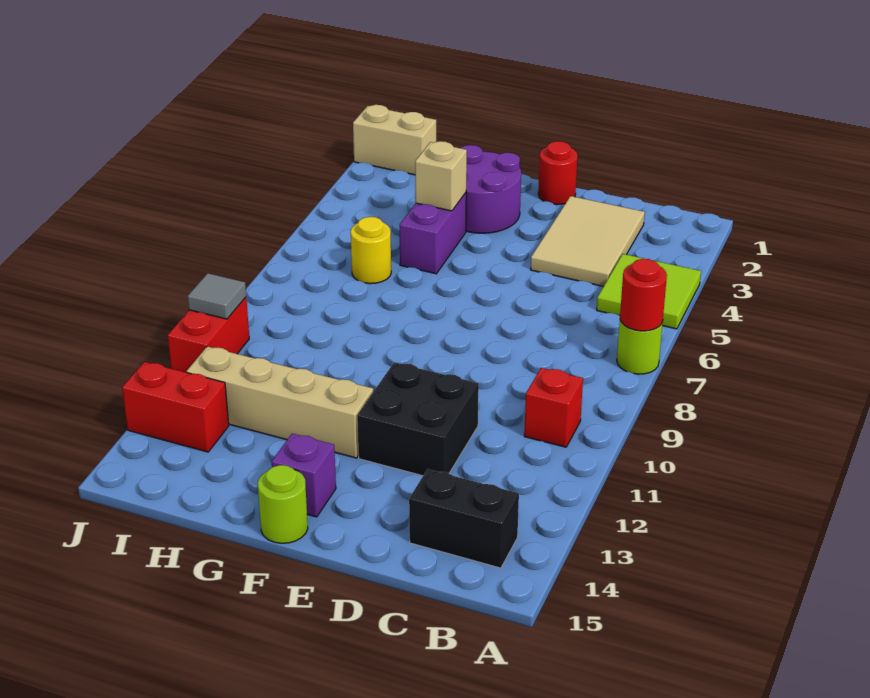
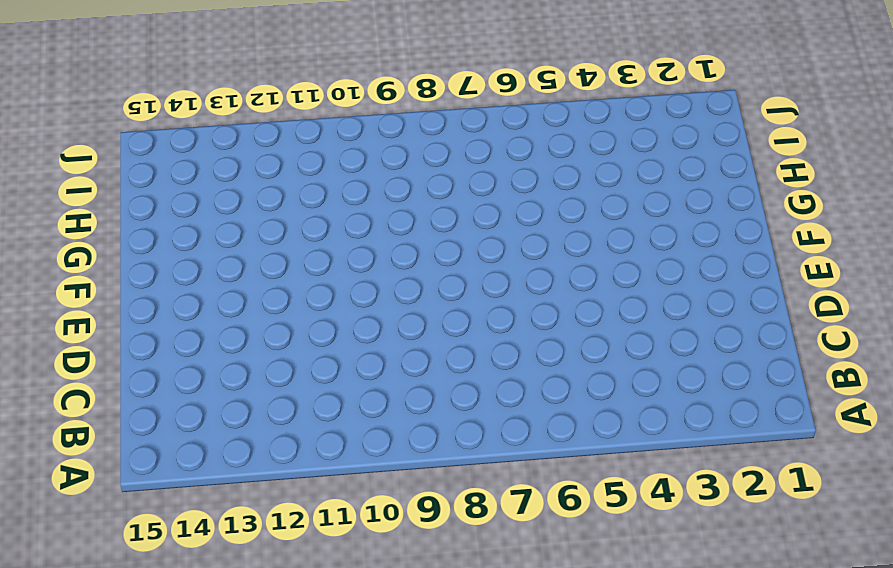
none -> lime tile A4:B5 level 1
none -> lime round brick A7 level 1
none -> red brick B10 level 1

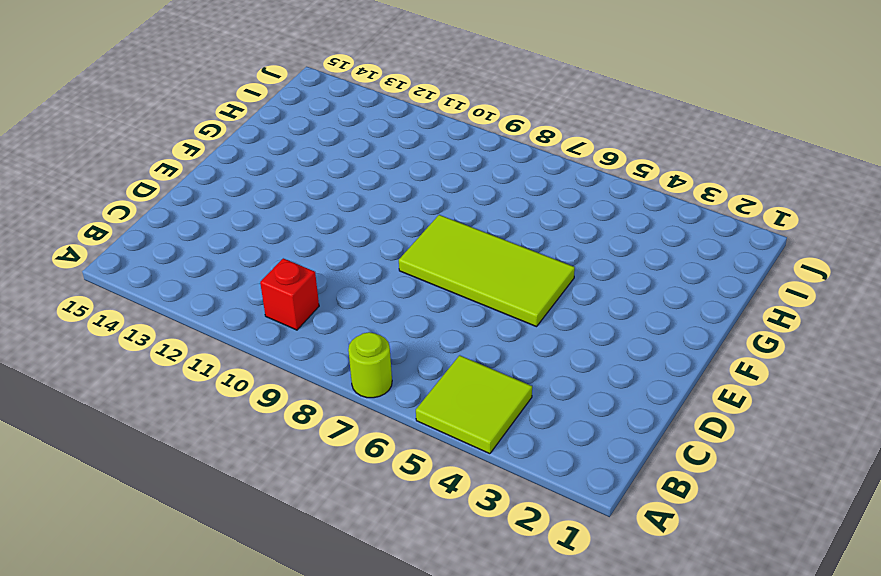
lime tile E5:F8 level 1 -> none
none -> black brick B14:C14 level 1
none -> tan tile C2:D4 level 1
none -> black brick D11:E12 level 1

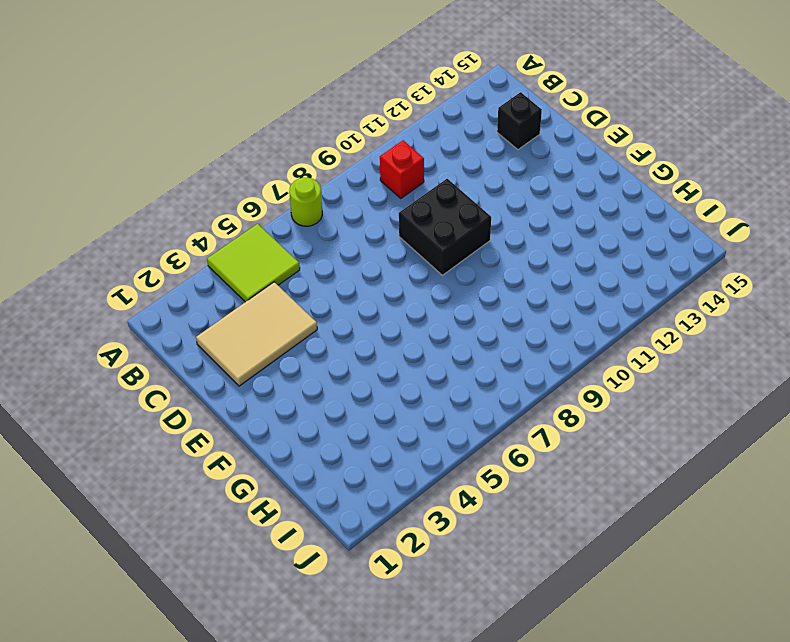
black brick C14 level 1 -> black brick B14:C14 level 1
black brick D9:E10 level 1 -> black brick D11:E12 level 1
none -> red round brick E1 level 1
none -> purple round brick F2:G3 level 1
none -> tan brick F12:I12 level 1

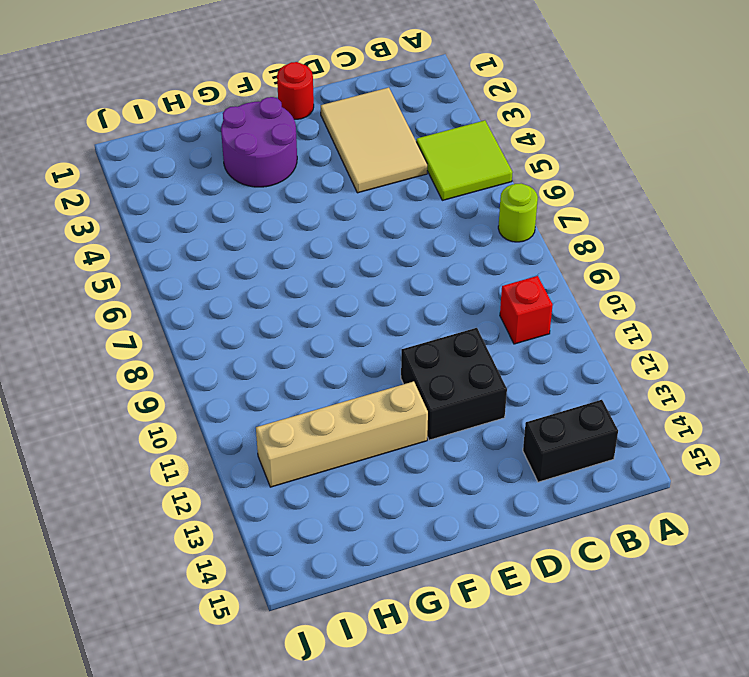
none -> purple brick F14 level 1
none -> lime round brick F15 level 1
none -> purple brick G4:G5 level 1

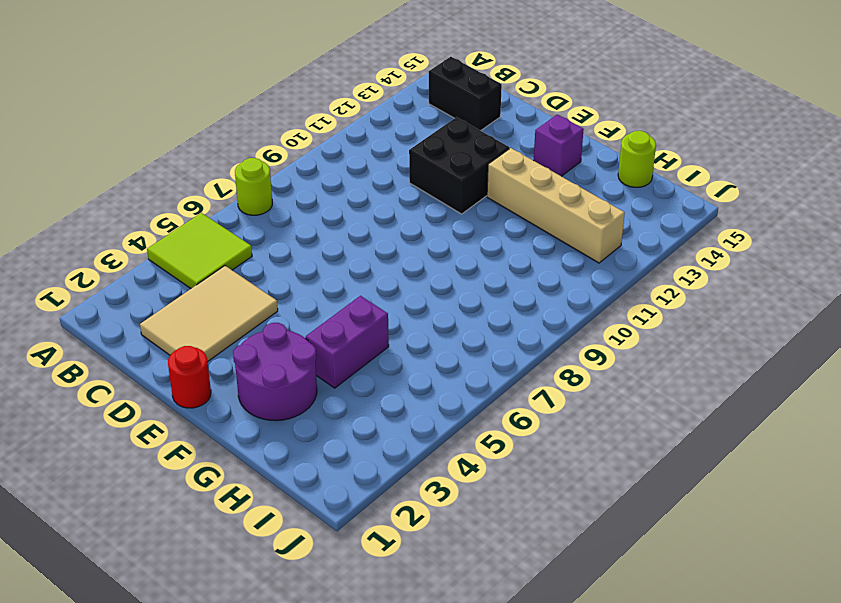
lime round brick H15 level 1 -> lime round brick F15 level 1
none -> red brick B10 level 1
none -> yellow round brick H6 level 1
none -> tan brick I1:J1 level 1

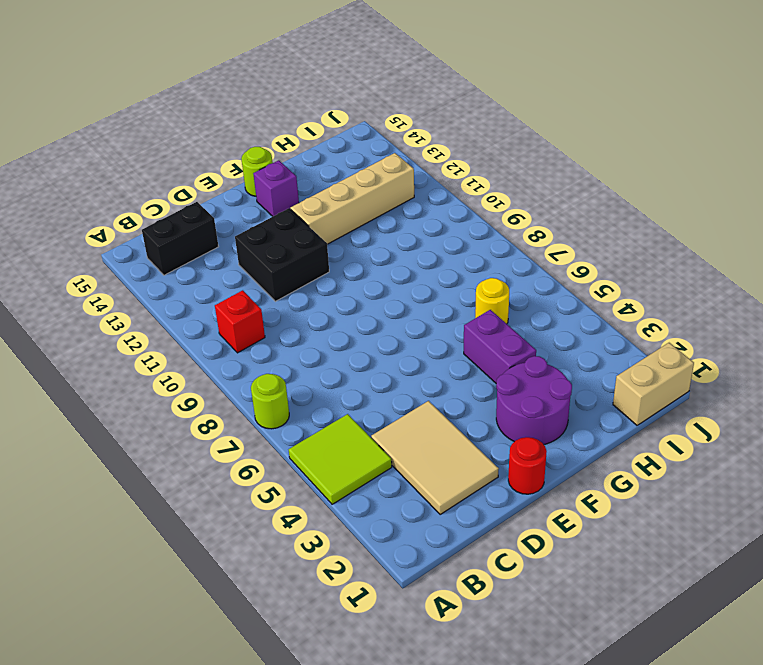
none -> red brick I13:J13 level 1
none -> red brick J10:J11 level 1
none -> red round brick A7 level 2

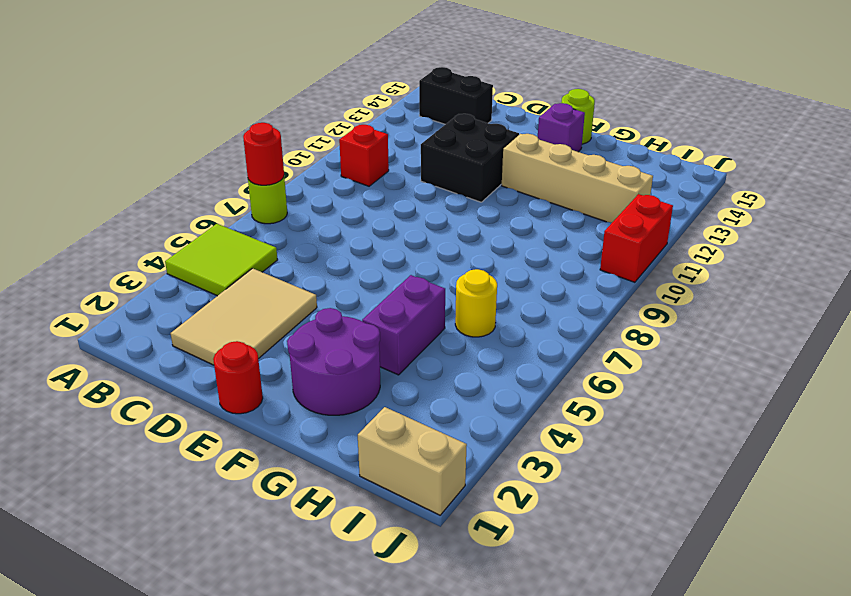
none -> red brick I13:J13 level 1
none -> tan brick G4 level 2
none -> grey tile J10 level 2

